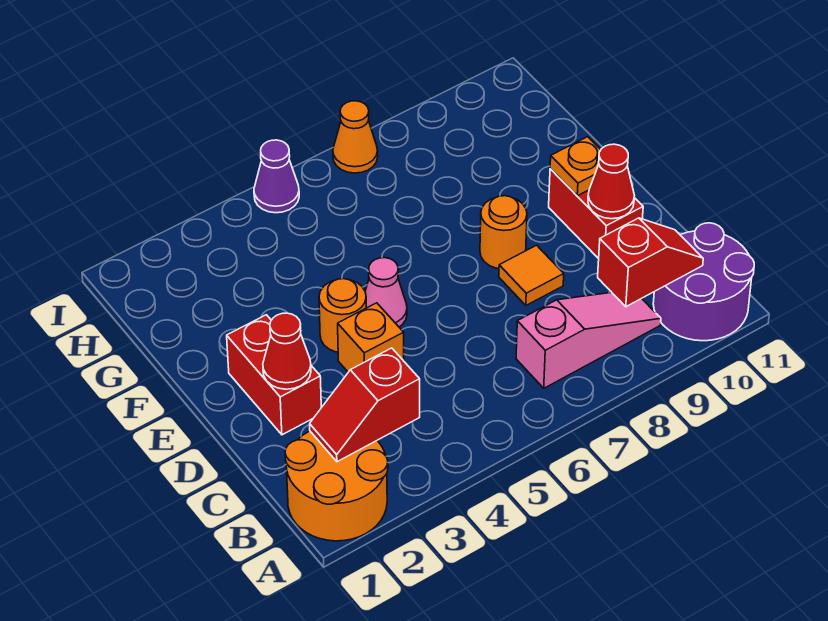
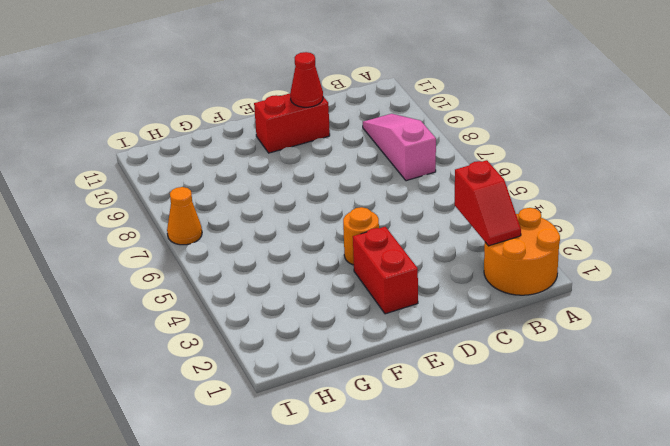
red brick E2:E3 level 1 -> red brick D2:E2 level 1
none -> purple round brick A10:B11 level 1
none -> orange brick D4 level 1
none -> orange tile D8 level 1

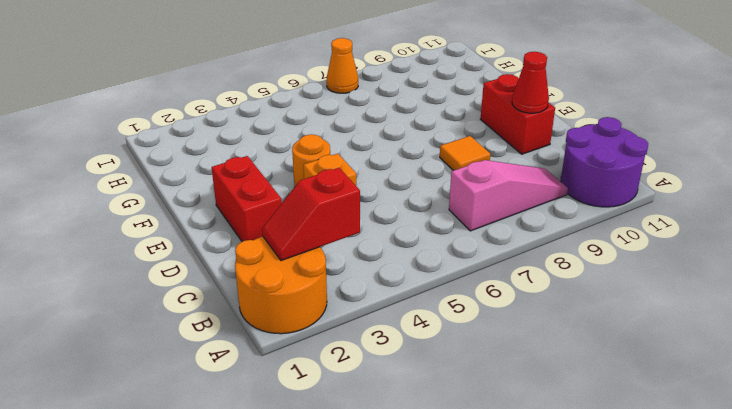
none -> pink cone E5 level 1
none -> orange round brick E8 level 1
none -> purple cone I5 level 1

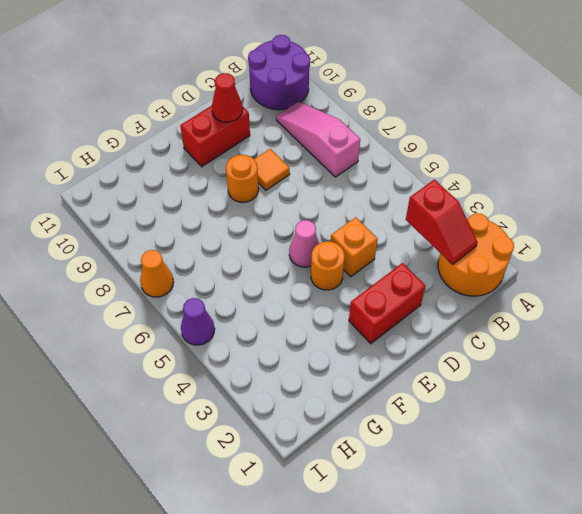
none -> red slope B9:B10 level 2 top 9
none -> red cone D2 level 2
none -> orange plate E10 level 2

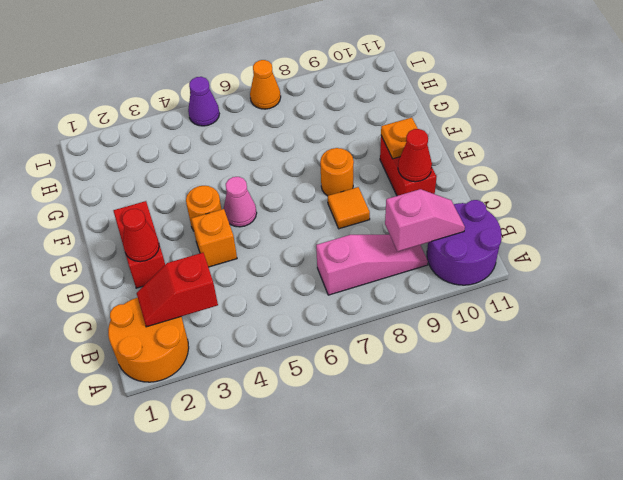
pink slope B9:B10 level 2 top 9 -> red slope B9:B10 level 2 top 9

